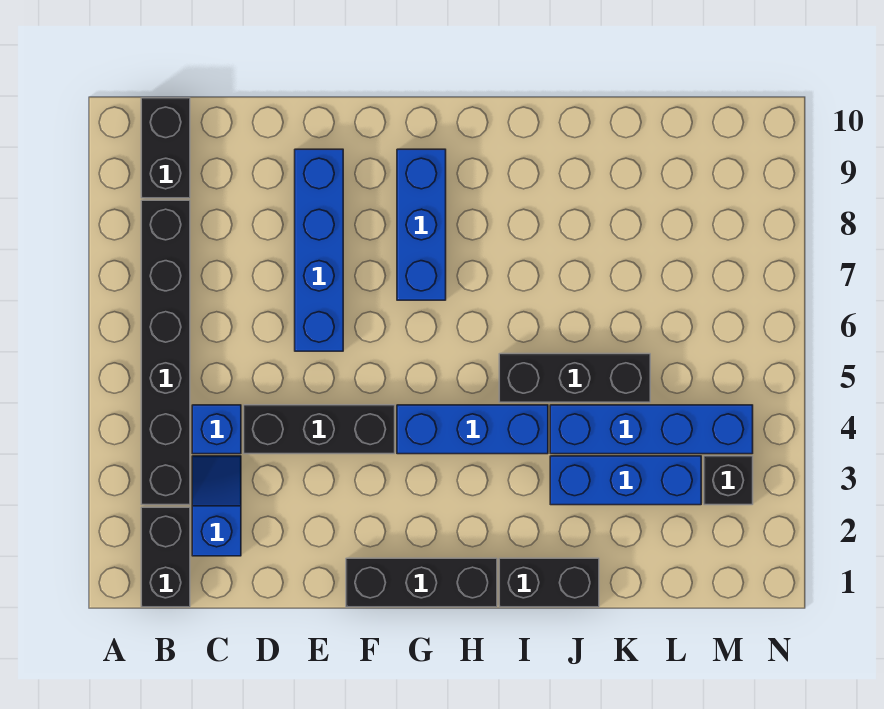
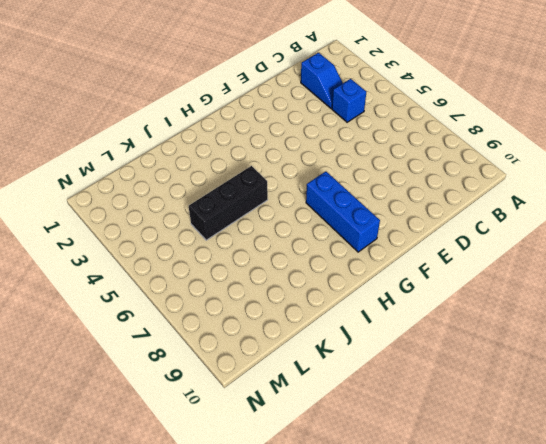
none -> black brick B1:B2 level 1
none -> black brick B3:B8 level 1
none -> black brick B9:B10 level 1

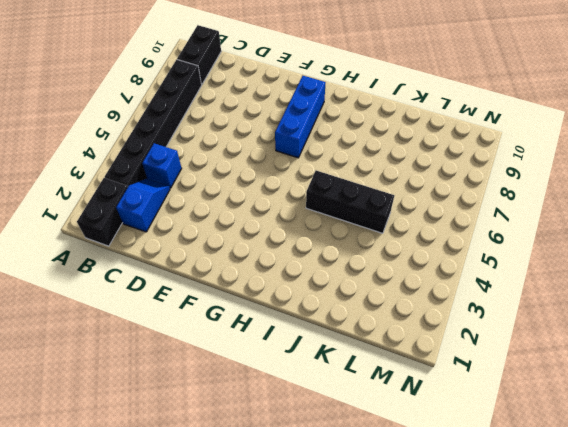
none -> black brick D4:F4 level 1
none -> blue brick E6:E9 level 1
none -> black brick F1:H1 level 1

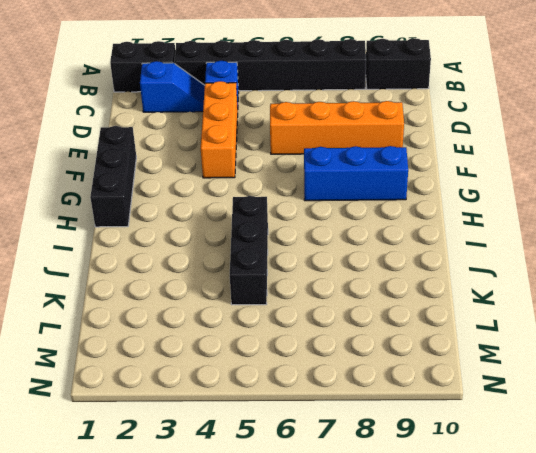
orange brick D4:F4 level 1 -> black brick D4:F4 level 1
orange brick E6:E9 level 1 -> blue brick E6:E9 level 1
none -> blue brick G4:I4 level 1
none -> black brick I1:J1 level 1
none -> blue brick J3:L3 level 1

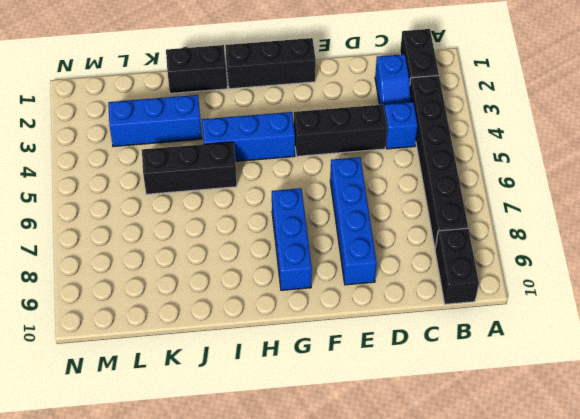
none -> blue brick J4:M4 level 1
none -> black brick M3 level 1

